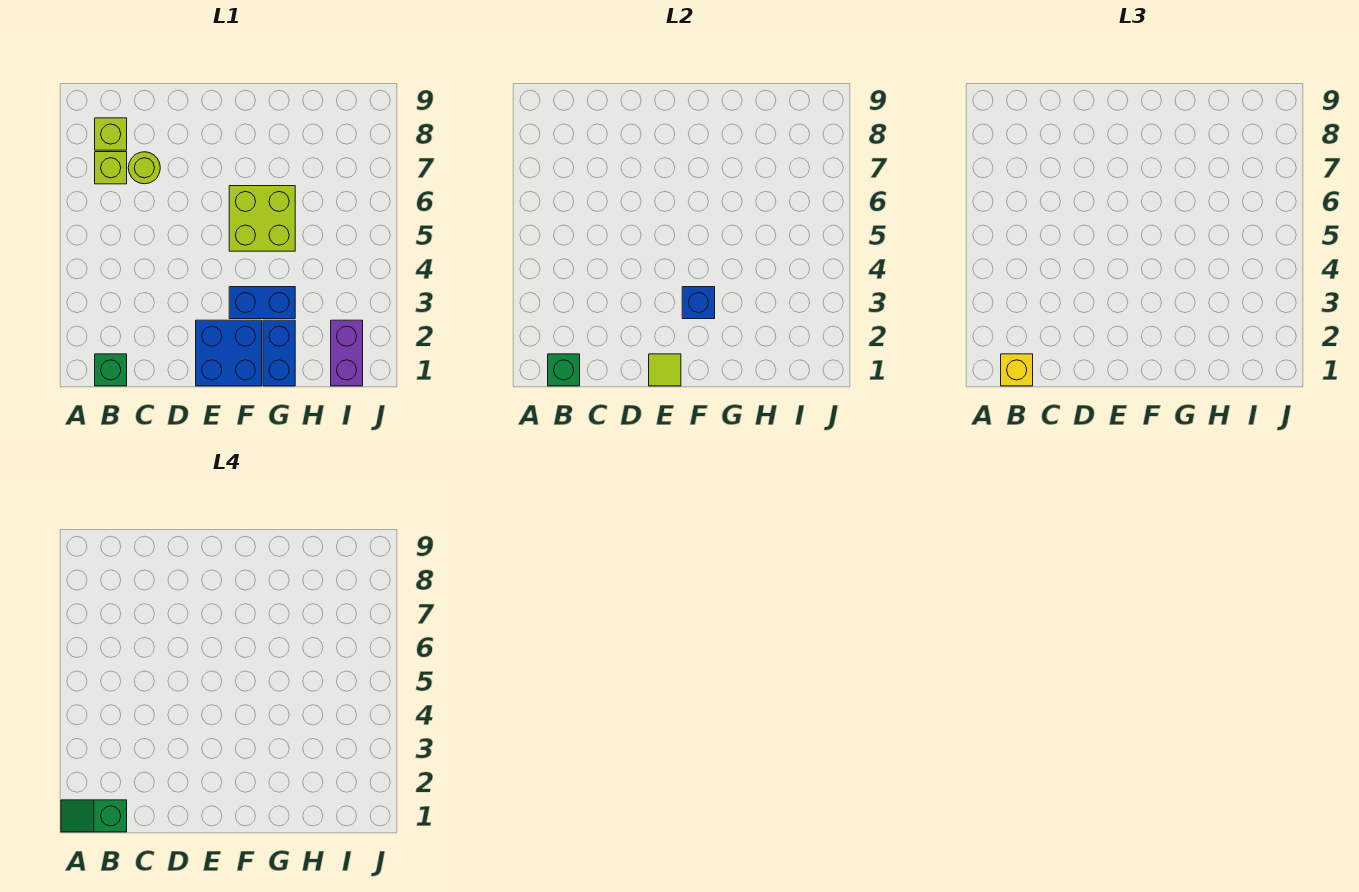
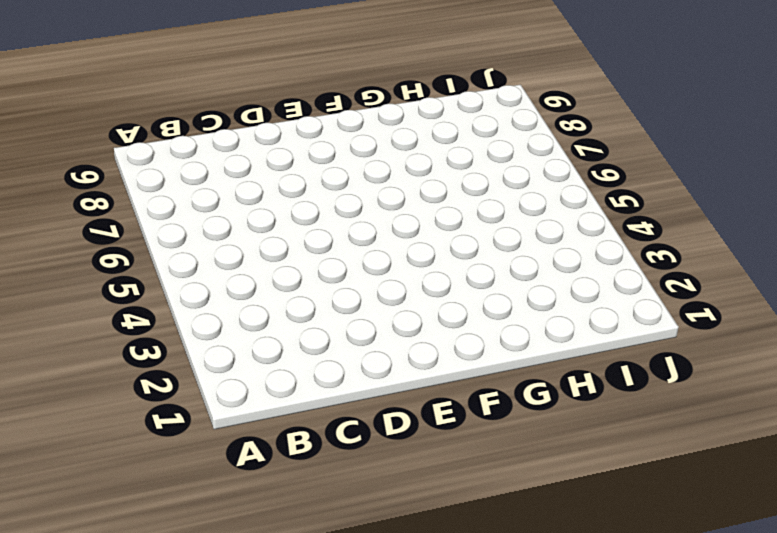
none -> green brick B1 level 1
none -> lime brick B7 level 1
none -> lime brick B8 level 1

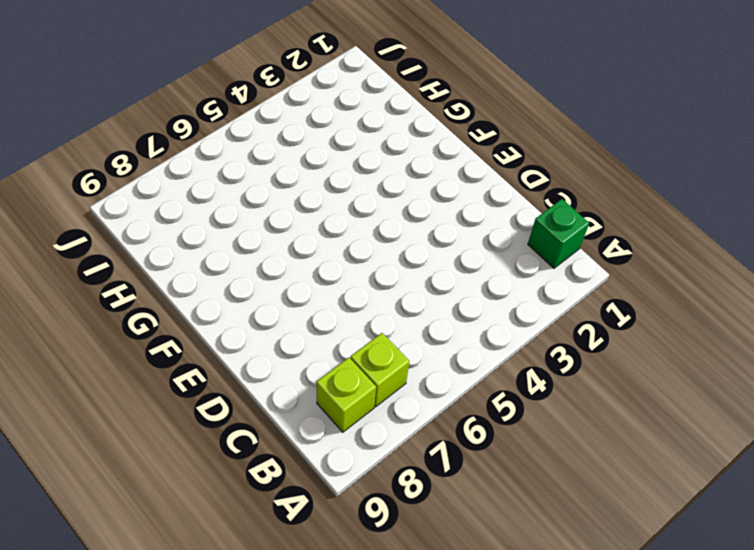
none -> lime round brick C7 level 1
none -> blue brick E1:F2 level 1
none -> blue brick F3:G3 level 1

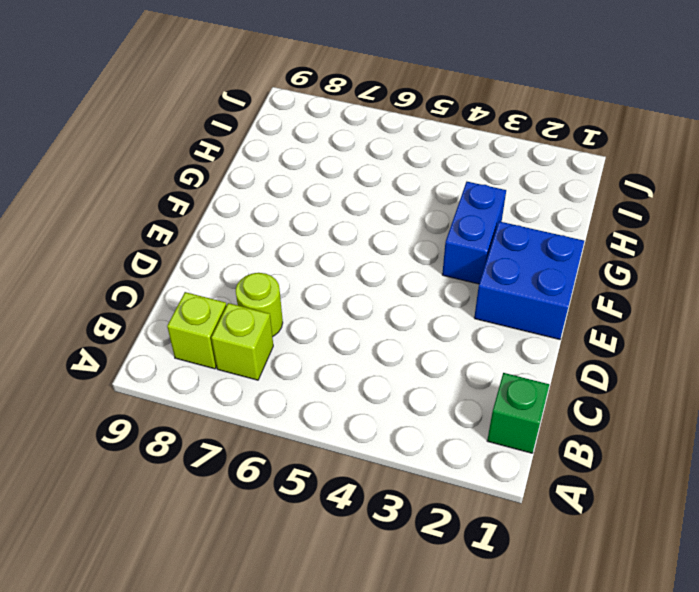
none -> lime brick F5:G6 level 1
none -> blue brick G1:G2 level 1
none -> purple brick I1:I2 level 1

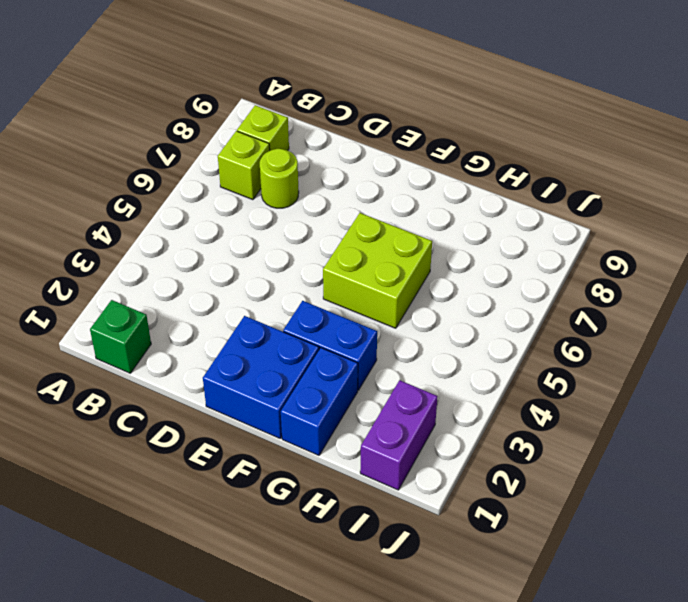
none -> green brick B1 level 2
none -> lime tile E1 level 2
none -> blue brick F3 level 2

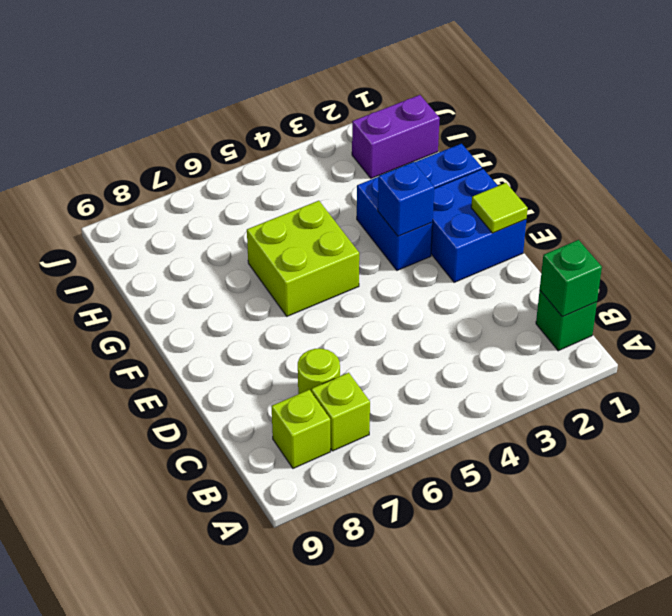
none -> yellow brick B1 level 3
none -> green slope A1:B1 level 4 top B

